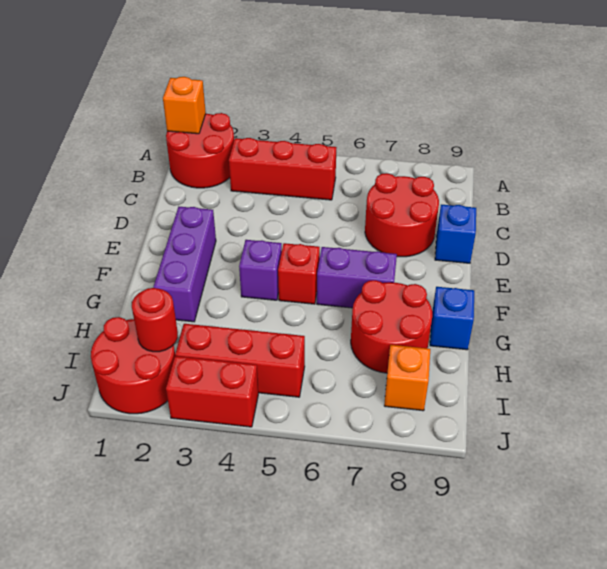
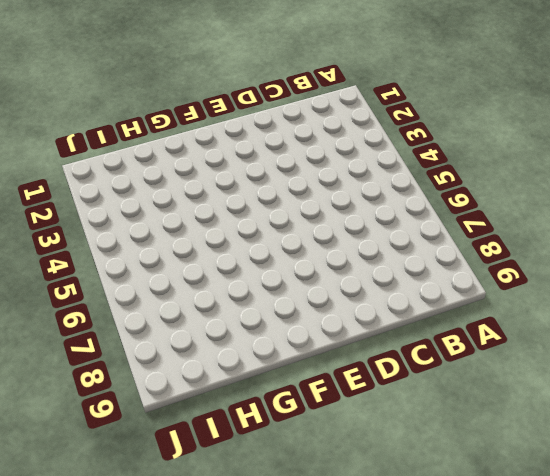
none -> red round brick A1:B2 level 1
none -> red brick B3:B5 level 1
none -> red round brick C7:D8 level 1

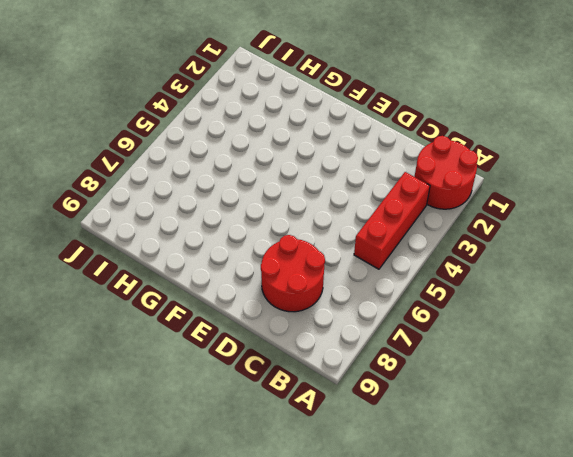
none -> blue brick D9 level 1
none -> purple brick E2:G2 level 1
none -> purple brick F4 level 1

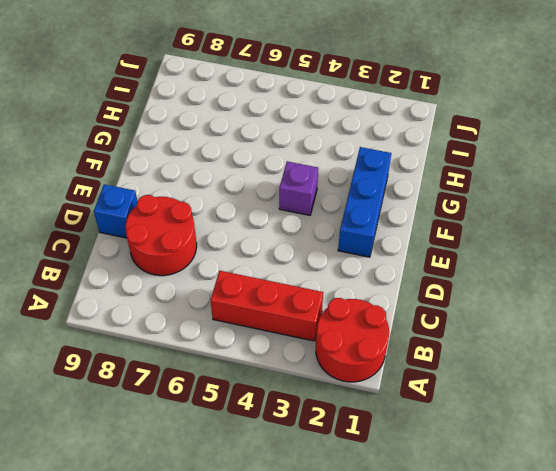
blue brick E2:G2 level 1 -> purple brick E2:G2 level 1
none -> red brick F5 level 1
none -> purple brick F6:F7 level 1
none -> red round brick G7:H8 level 1

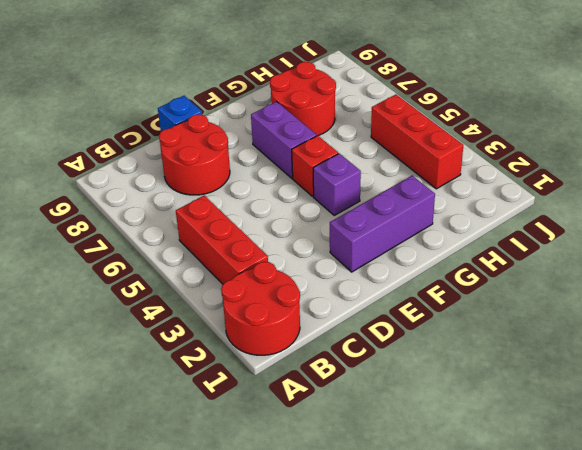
none -> blue brick G9 level 1
none -> red round brick I1:J2 level 1
none -> orange brick I8 level 1

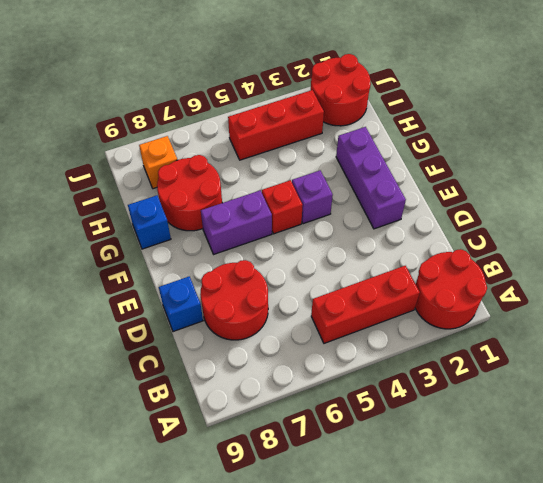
none -> red brick J3:J4 level 1
none -> orange brick A1 level 2
none -> red round brick I2 level 2

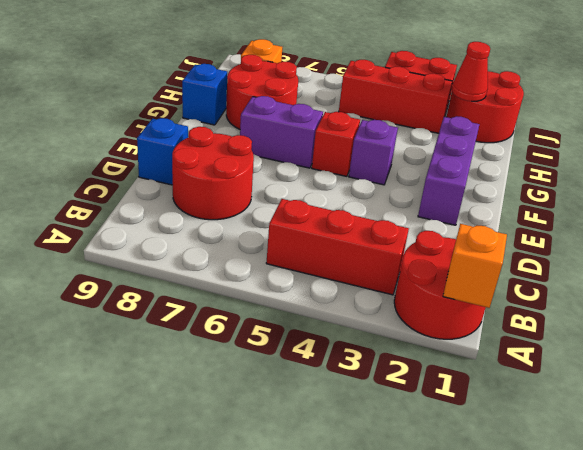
red cone I2 level 2 -> red round brick I2 level 2

